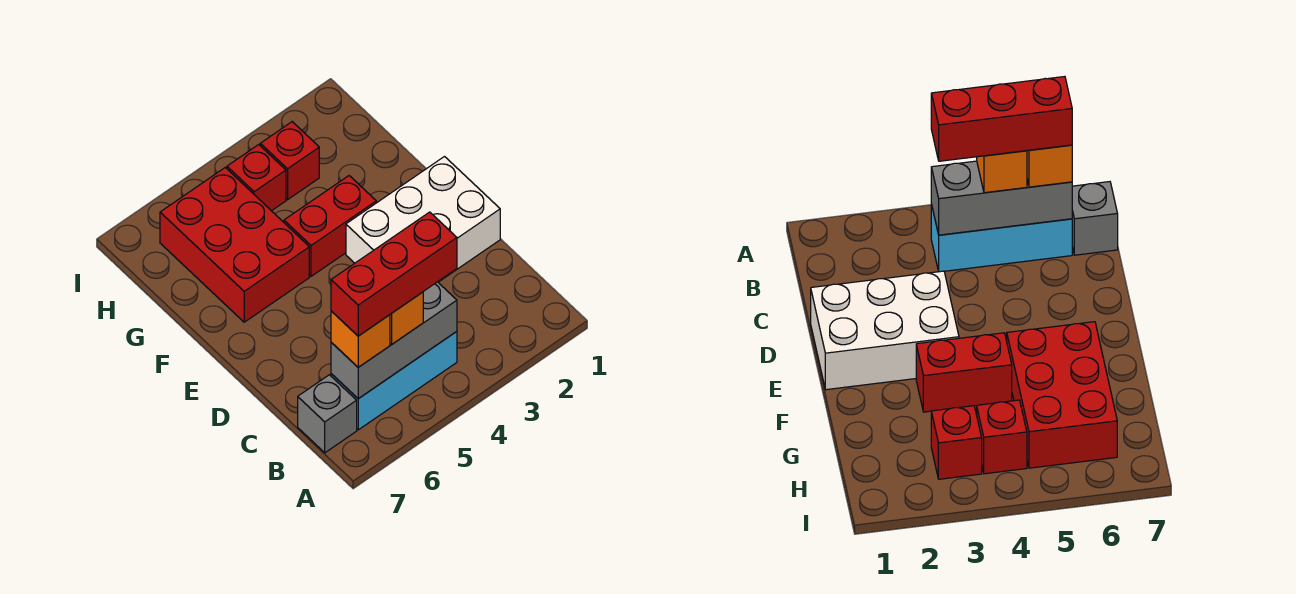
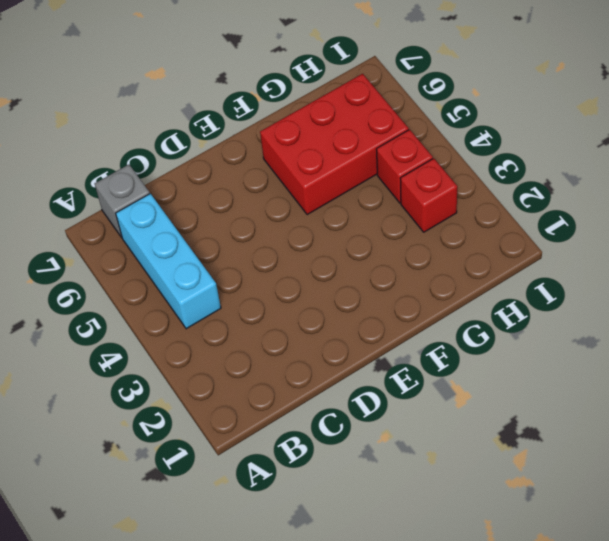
none -> white brick D1:E3 level 1
none -> red brick F3:F4 level 1

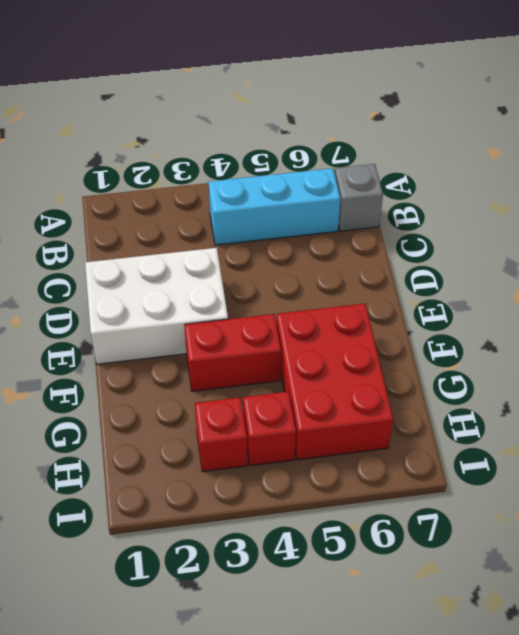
none -> grey brick B4:B6 level 2
none -> orange brick B5 level 3

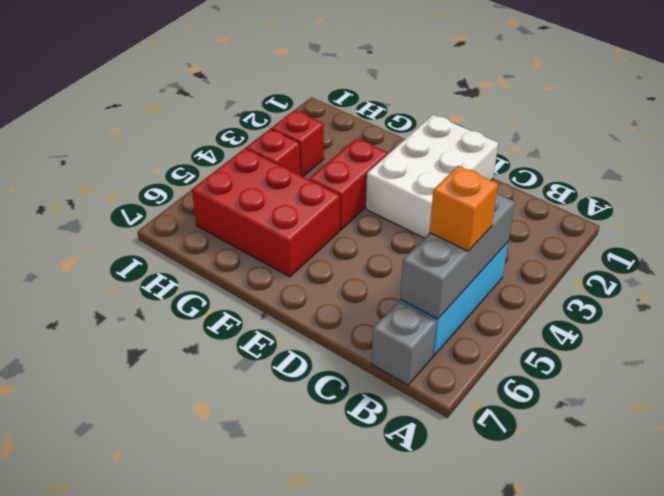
none -> orange brick B6 level 3
none -> red brick B4:B6 level 4

